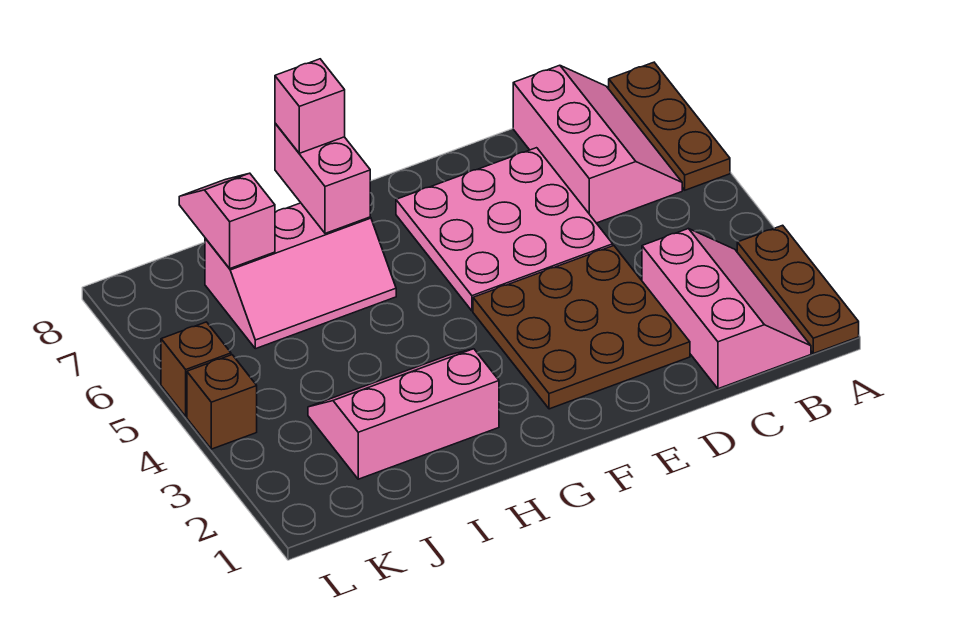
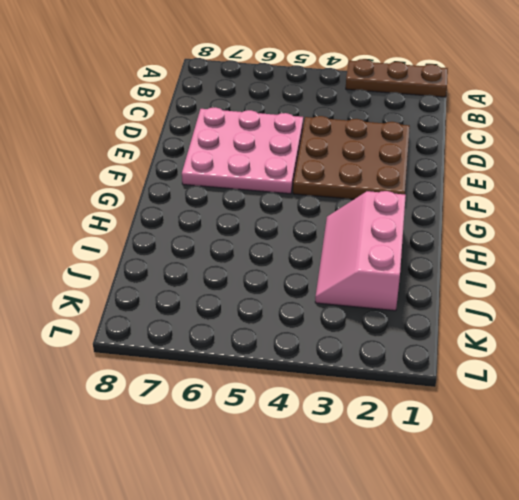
none -> brown plate A6:A8 level 1
none -> pink slope B1:C3 level 1 top C
none -> pink slope B6:C8 level 1 top C

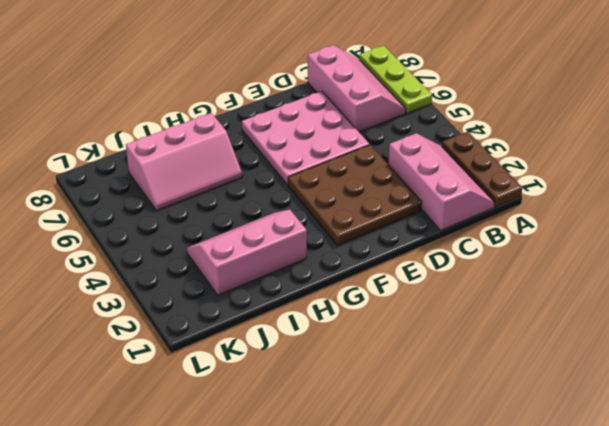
lime plate A6:A8 level 1 -> brown plate A6:A8 level 1
none -> brown brick L4 level 1
none -> brown brick L5 level 1
none -> pink brick H7:H8 level 2

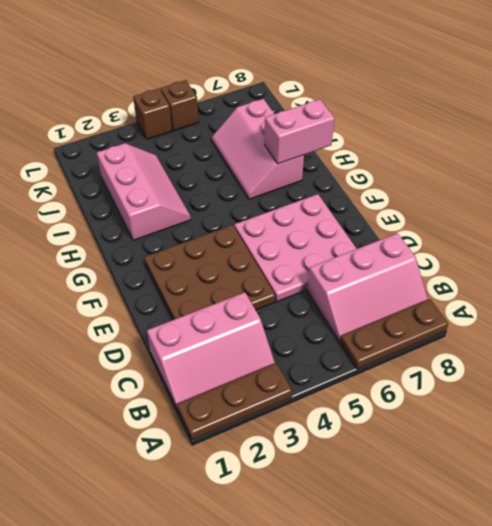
none -> pink slope J7:J8 level 2 top 7
none -> pink brick H8 level 3

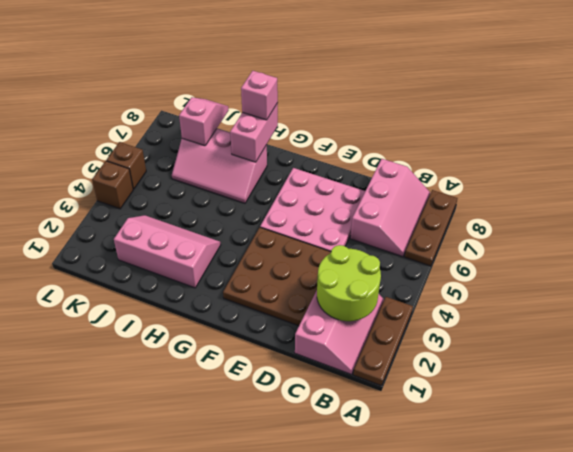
lime round brick B2:C3 level 2 -> none

